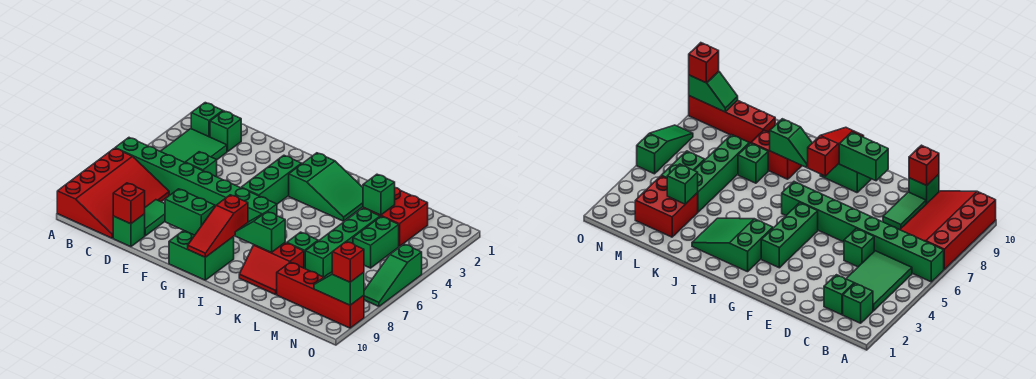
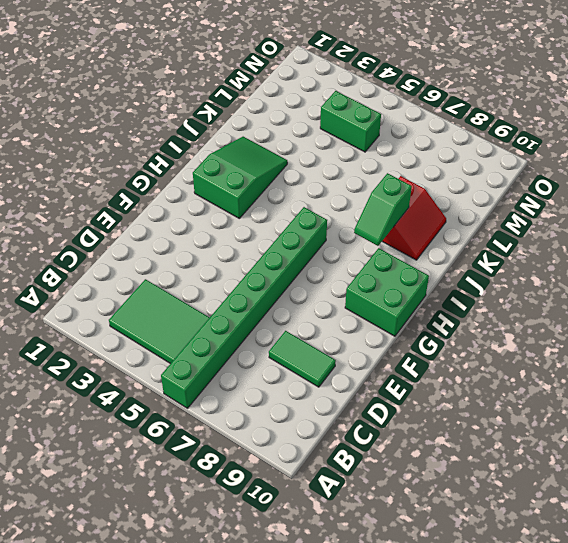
none -> red slope A7:C10 level 1 top A
none -> green brick B2 level 1
none -> green brick C2 level 1

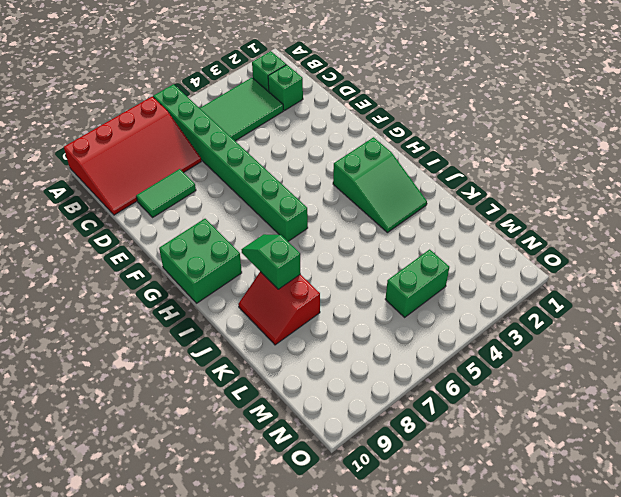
none -> green brick D5 level 1
none -> green brick D10 level 1
none -> green brick G3:G5 level 1

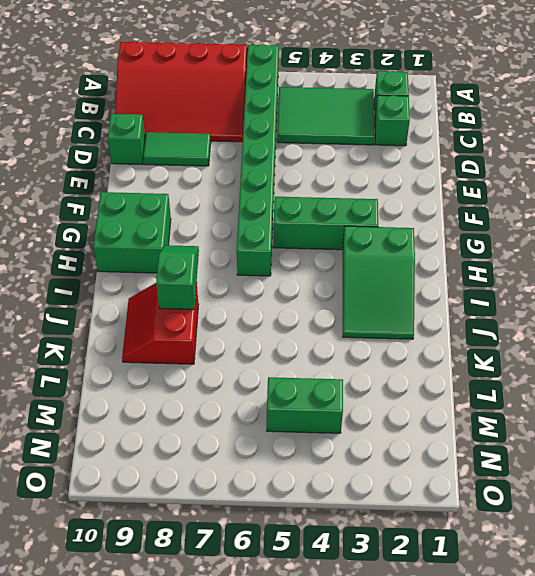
none -> green brick D5 level 1
none -> green brick K7 level 1
none -> red brick L2:M3 level 1

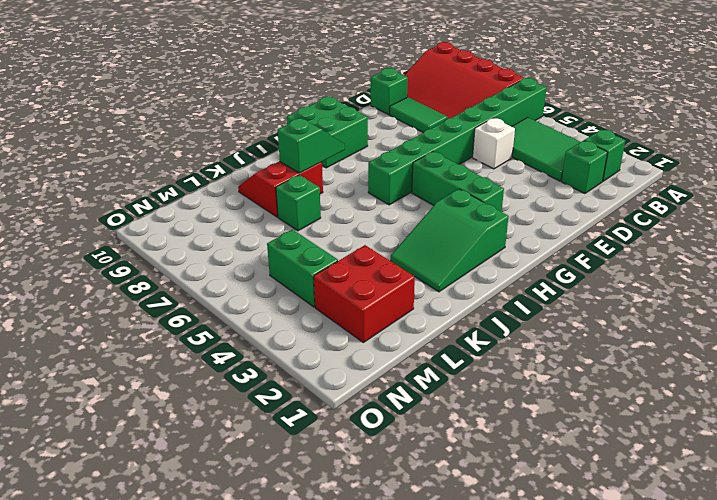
white brick D5 level 1 -> green brick D5 level 1
none -> green brick L4:L7 level 1
none -> red brick L9:O9 level 1
none -> green slope O5:O7 level 1 top 5

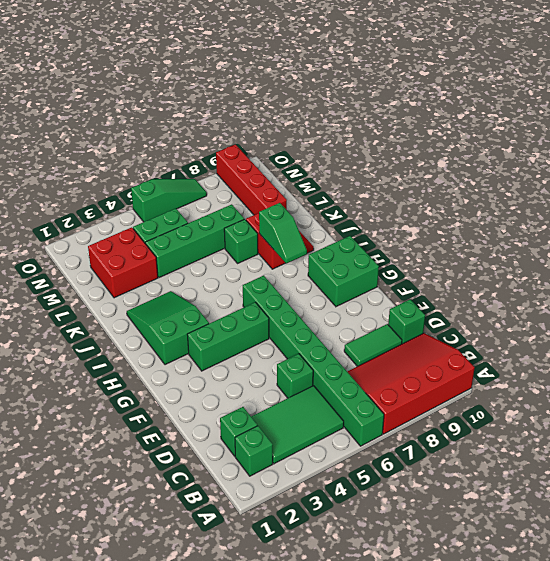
none -> red brick D10 level 2
none -> green brick F9:G9 level 2
none -> red slope H8:H10 level 2 top 8

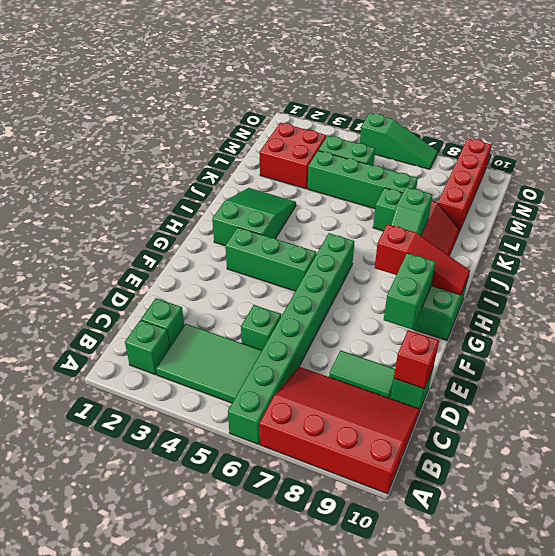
none -> green brick L3 level 2
none -> green slope N9:O9 level 2 top O
none -> red brick O9 level 3

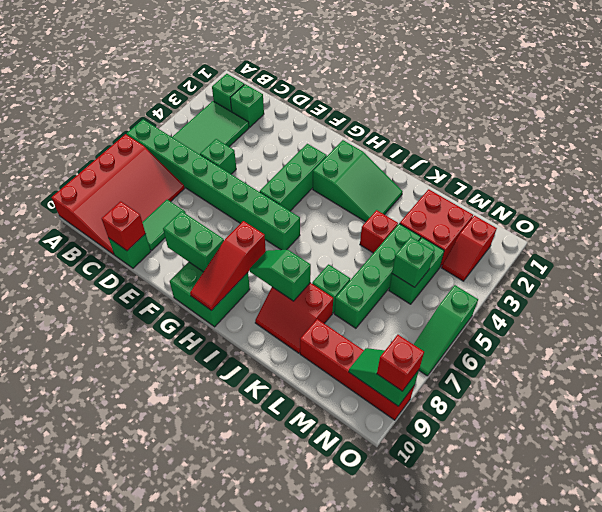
red brick K4 level 1 -> none
green brick M5 level 2 -> green brick L3 level 2
red slope N2:N3 level 1 top 2 -> none

